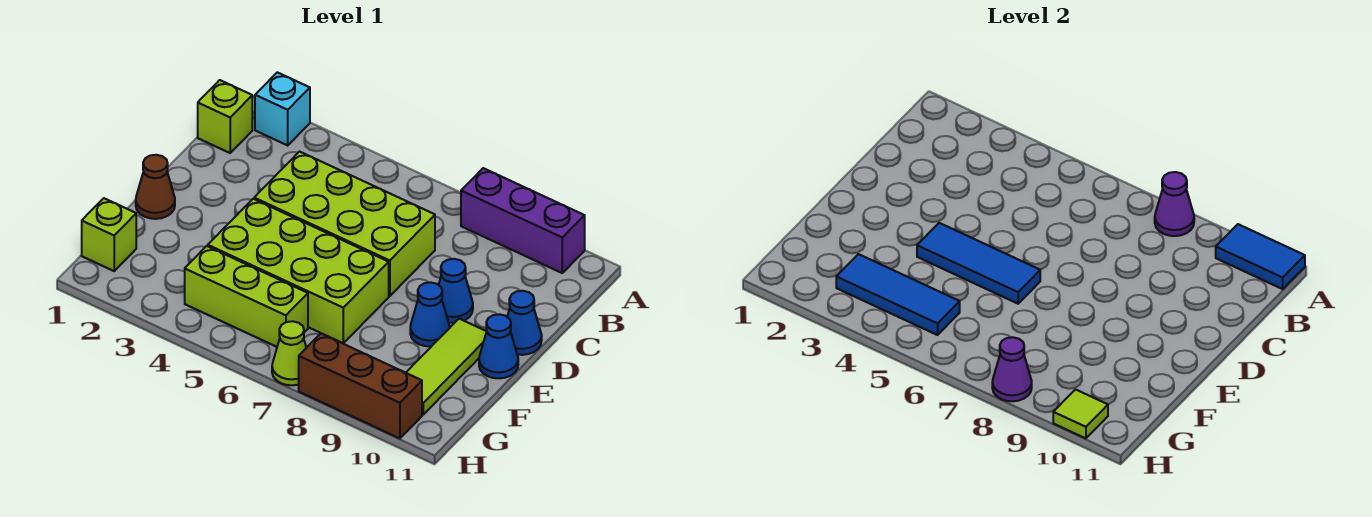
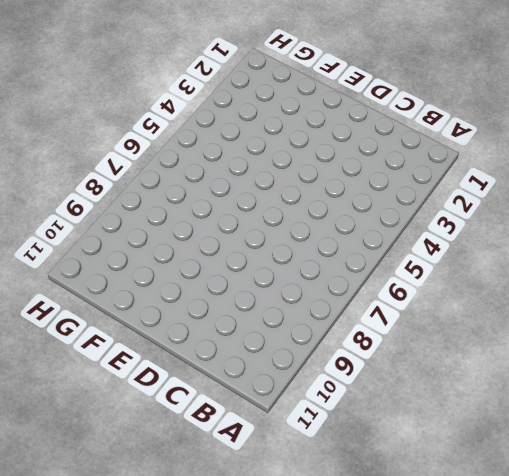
none -> cyan brick A2 level 1
none -> purple brick A8:A10 level 1
none -> lime brick B1 level 1

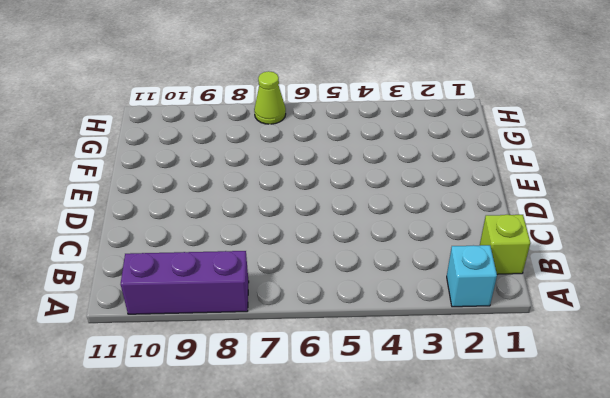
none -> lime brick C4:D7 level 1
none -> blue cone D9 level 1
none -> blue cone D11 level 1

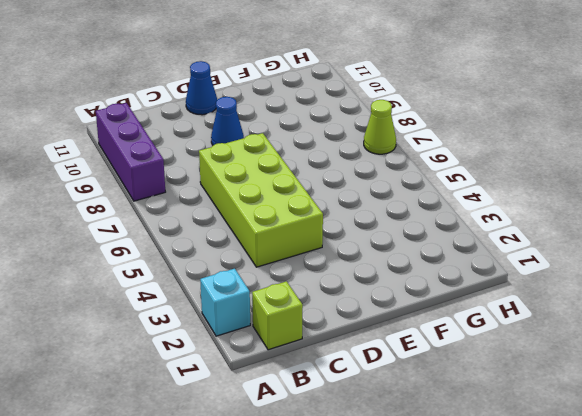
none -> brown cone E1 level 1
none -> lime brick E4:F7 level 1
none -> blue cone E9 level 1

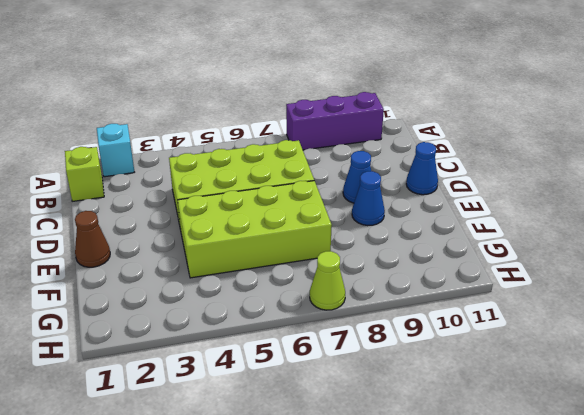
none -> lime tile E10:G10 level 1
none -> blue cone E11 level 1
none -> lime brick G1 level 1

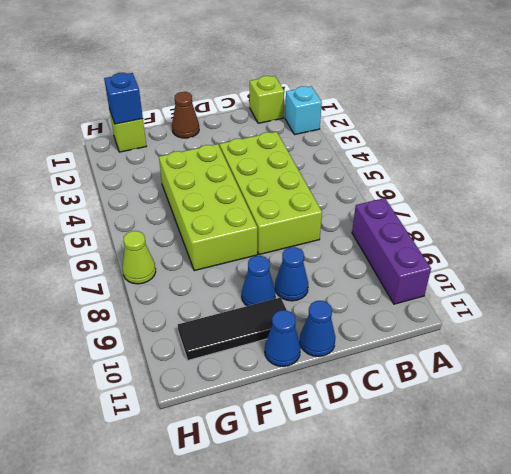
black tile E10:G10 level 1 -> lime tile E10:G10 level 1
blue brick G1 level 2 -> none
none -> lime brick G4:G6 level 1
none -> brown brick H8:H10 level 1
none -> purple cone A8 level 2

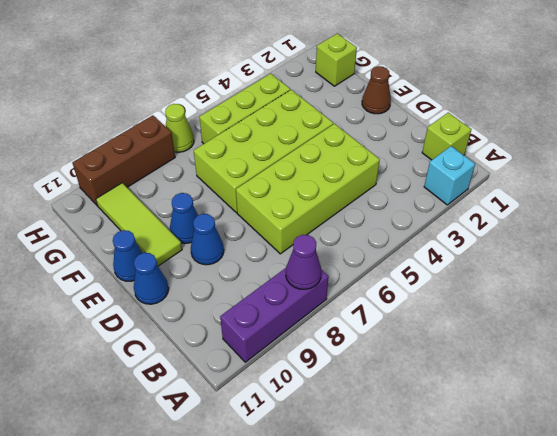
none -> blue tile A10:A11 level 2
none -> blue tile E4:E6 level 2
none -> blue tile G3:G5 level 2

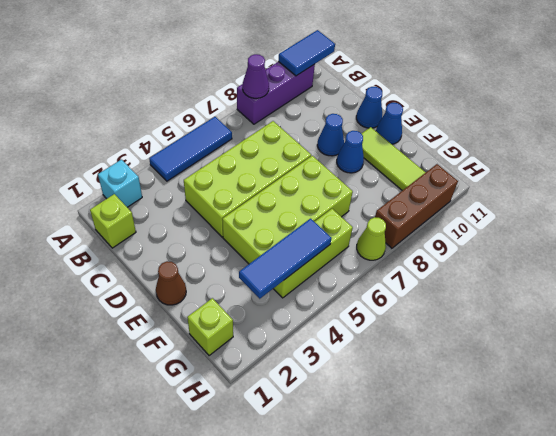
blue tile A4:A6 level 1 -> blue tile E4:E6 level 2
none -> purple cone H8 level 2
none -> lime tile H10 level 2

